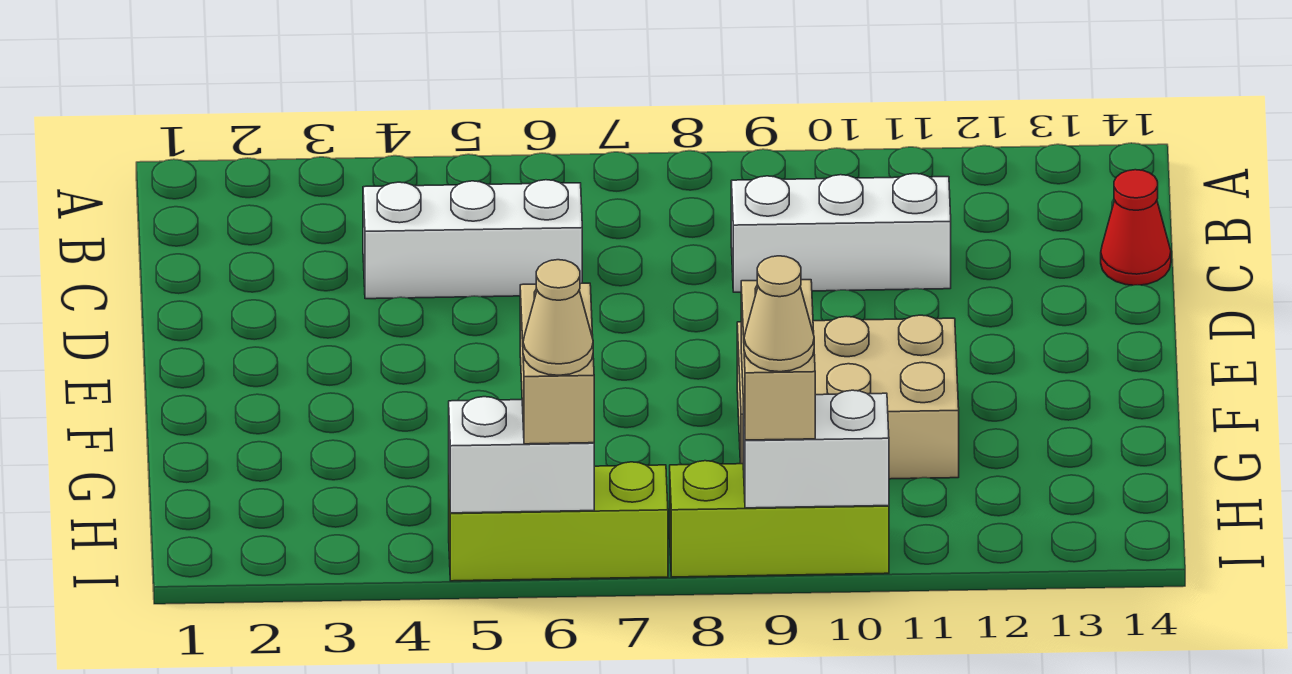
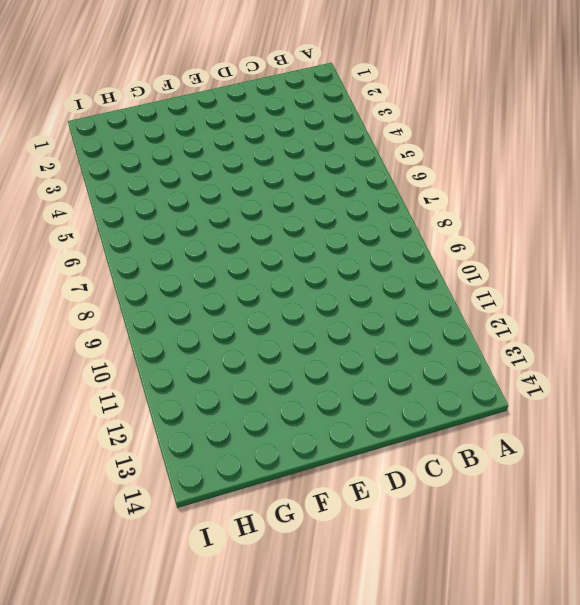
none -> white brick C4:C6 level 1
none -> white brick C9:C11 level 1
none -> red cone C14 level 1

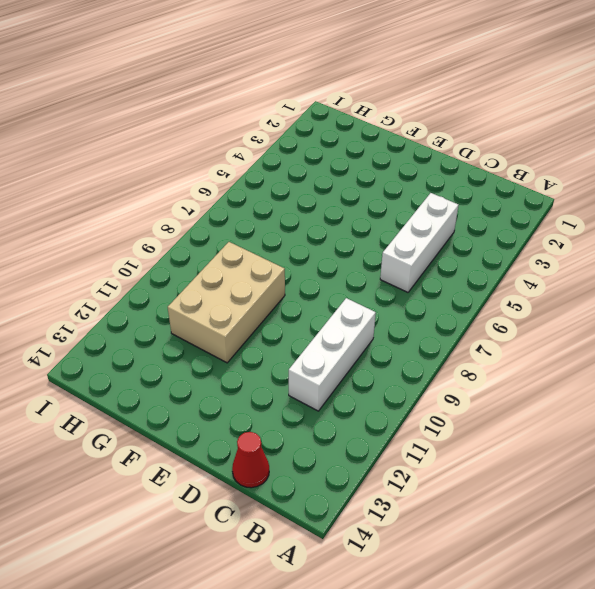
none -> lime brick I5:I7 level 1
none -> lime brick I8:I10 level 1
none -> white brick I5:I6 level 2

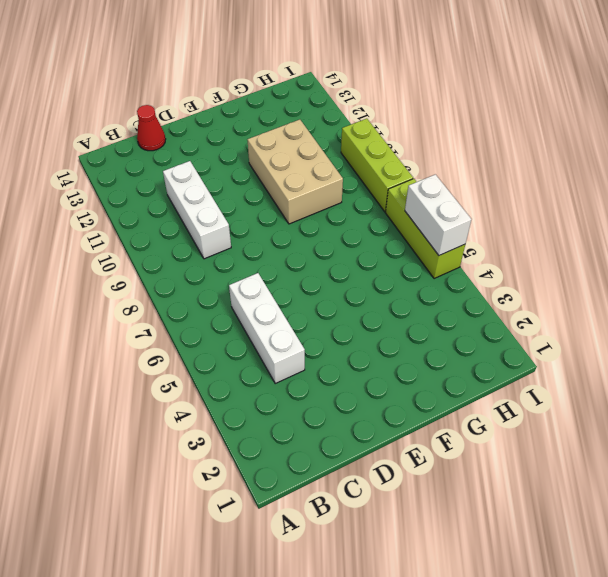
none -> white brick I9:I10 level 2
none -> tan brick H6:I6 level 3
none -> tan brick H9:I9 level 3

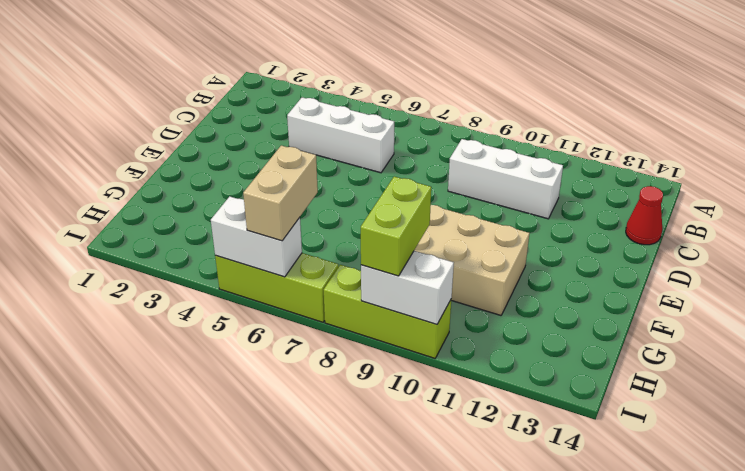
lime brick H9:I9 level 3 -> tan brick H9:I9 level 3
none -> tan cone I6 level 4
none -> tan cone I9 level 4

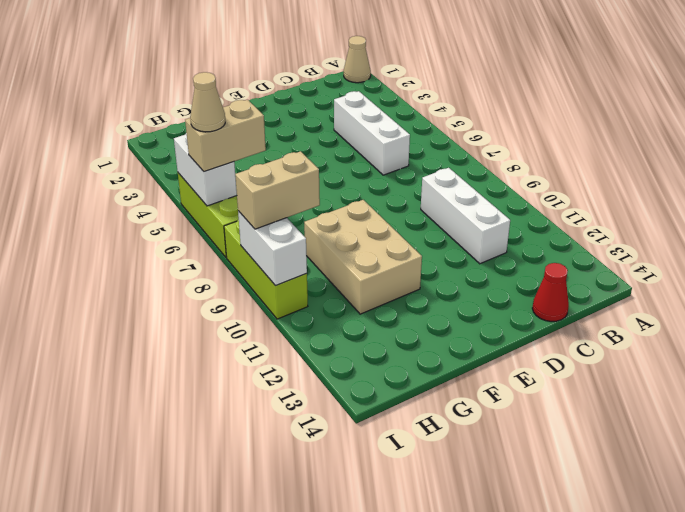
tan cone A1 level 1 -> tan cone I9 level 4

